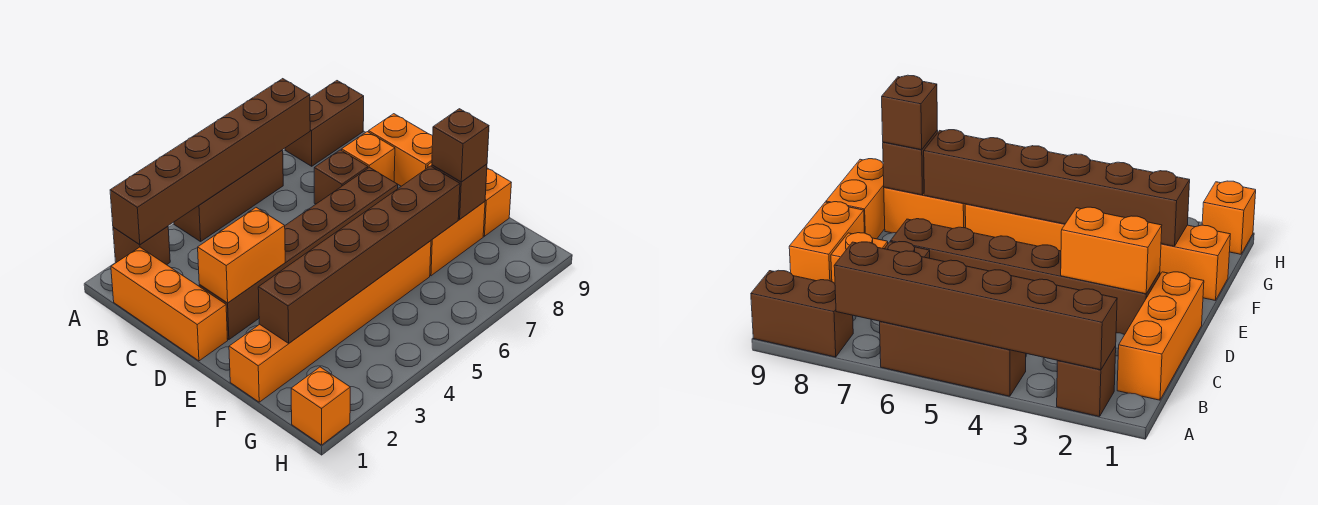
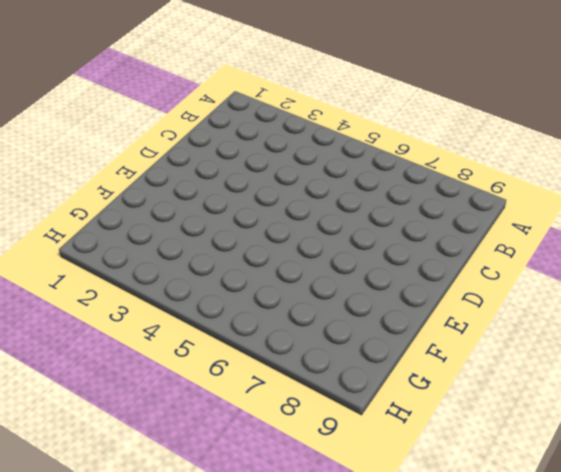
none -> brown brick A2 level 1
none -> brown brick A4:A6 level 1
none -> brown brick A8:A9 level 1

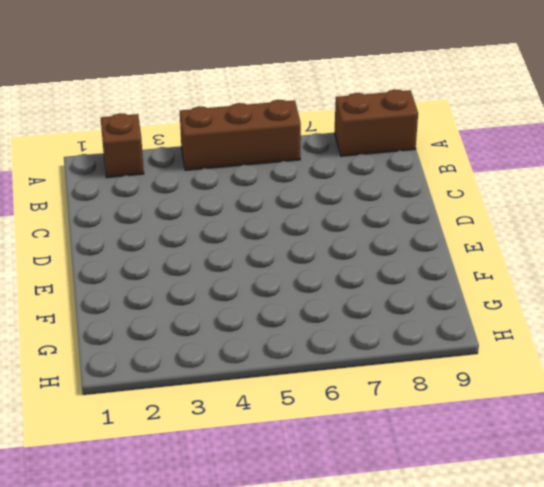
none -> orange brick B1:D1 level 1
none -> brown brick C7 level 1
none -> orange brick C8 level 1

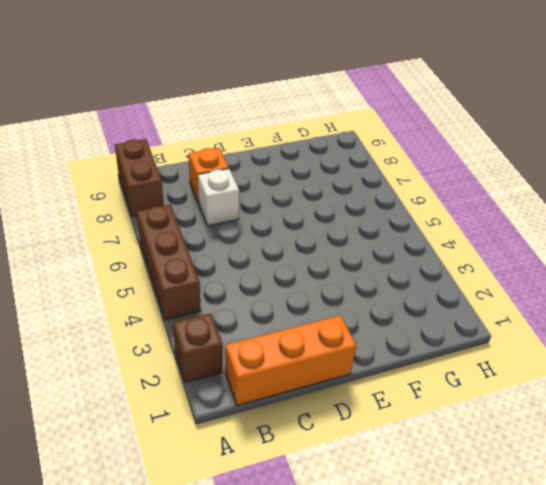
white brick C7 level 1 -> brown brick C7 level 1
none -> orange brick C9:D9 level 1
none -> brown brick D2:D7 level 1
none -> orange brick E9:F9 level 1

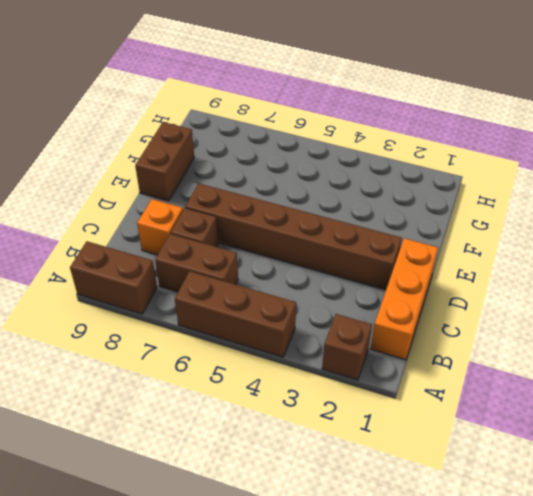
brown brick B6:B7 level 1 -> none
brown brick E9:F9 level 1 -> orange brick E9:F9 level 1
none -> orange brick C9:D9 level 1
none -> orange brick F1:F6 level 1
none -> orange brick F7:F8 level 1

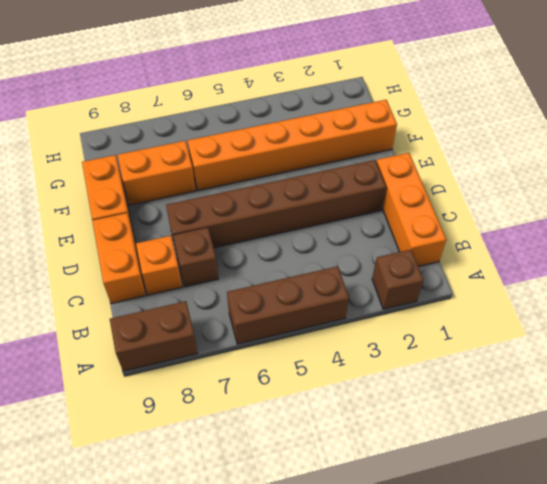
none -> orange brick H1 level 1
none -> brown brick A2:A7 level 2
none -> orange brick D2:D3 level 2

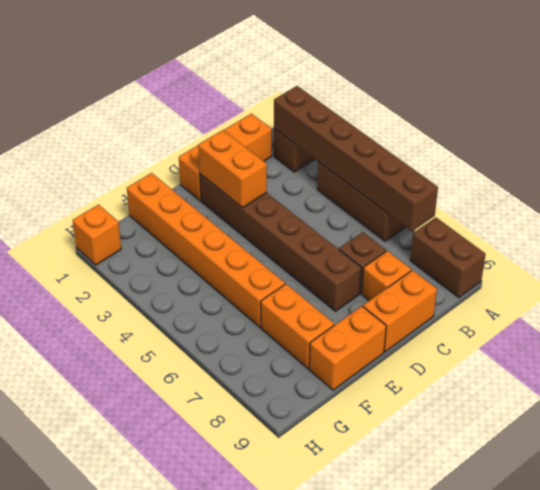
none -> brown brick F2:F7 level 2
none -> brown brick F8 level 2
none -> brown brick F8 level 3

